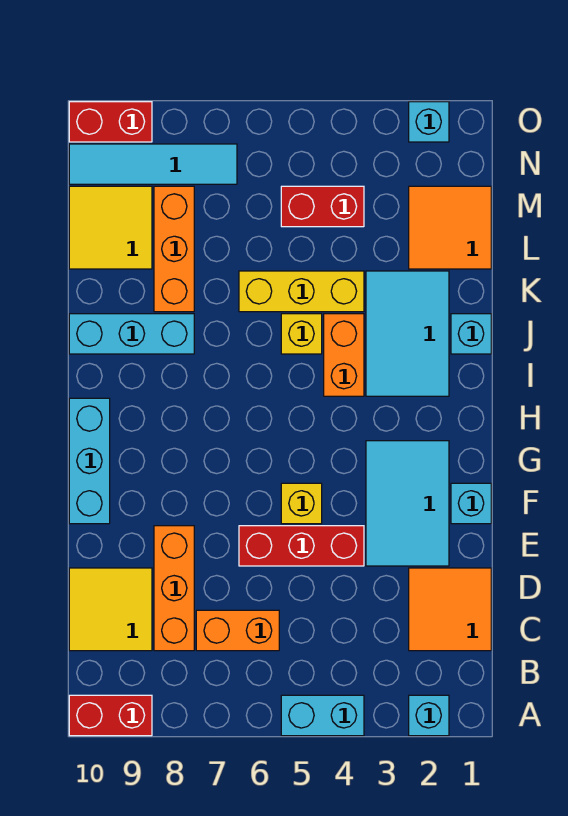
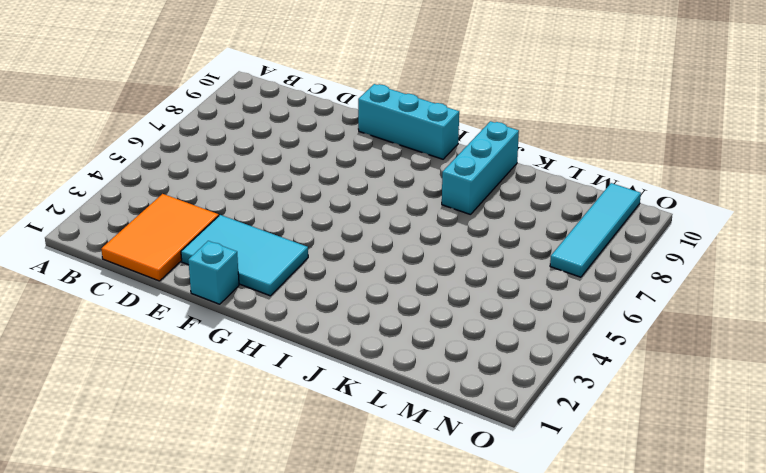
orange tile C1:D3 level 1 -> orange tile C1:D2 level 1
none -> cyan brick A2 level 1
none -> cyan brick A4:A5 level 1
none -> red brick A9:A10 level 1

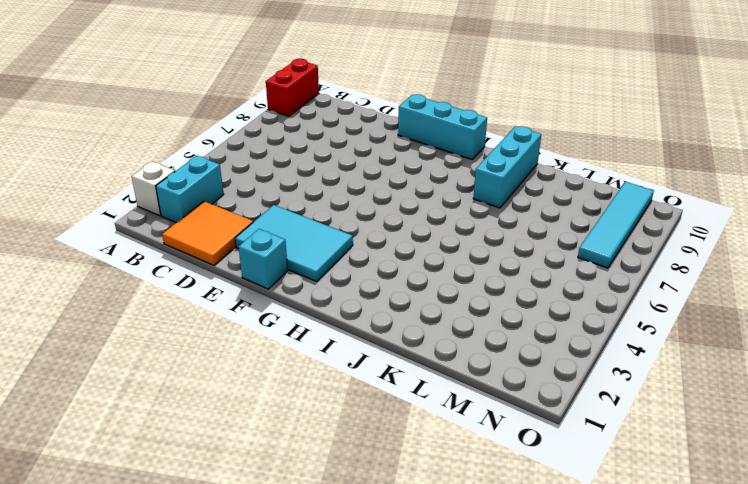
white brick A2 level 1 -> cyan brick A2 level 1
cyan brick B2:B3 level 1 -> cyan brick A4:A5 level 1
none -> orange brick C6:C7 level 1
none -> orange brick C8:E8 level 1
none -> yellow tile C9:D10 level 1

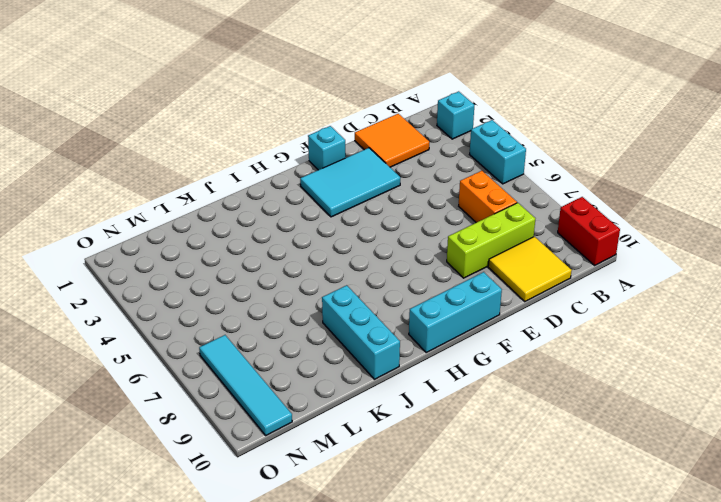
lime brick C8:E8 level 1 -> orange brick C8:E8 level 1
none -> red brick E4:E6 level 1
none -> yellow brick F5 level 1
none -> cyan tile I2:K3 level 1

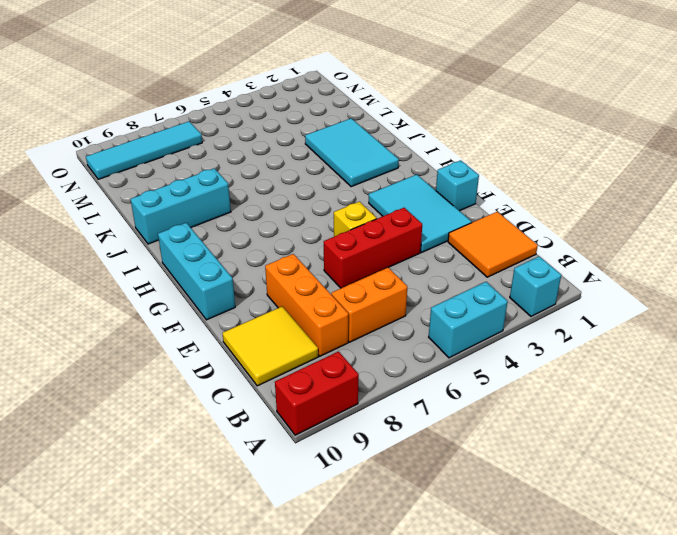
none -> orange brick I4:J4 level 1
none -> cyan brick J1 level 1
none -> yellow brick J5 level 1

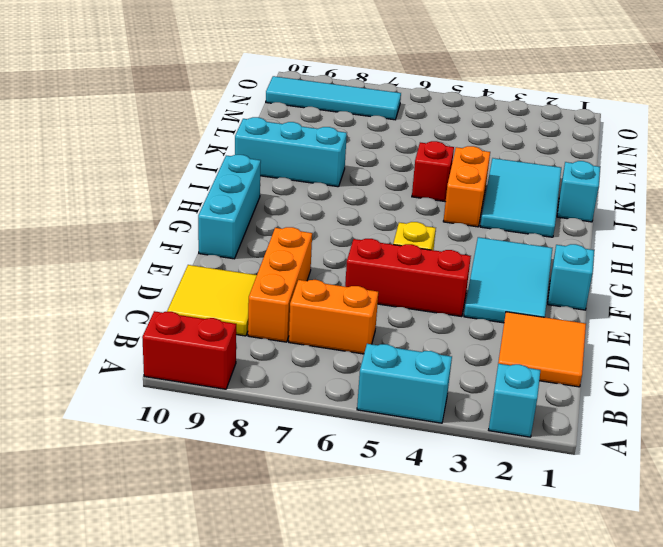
red brick J5 level 1 -> yellow brick J5 level 1
none -> yellow brick K4:K6 level 1
none -> orange brick K8:M8 level 1
none -> orange tile L1:M2 level 1

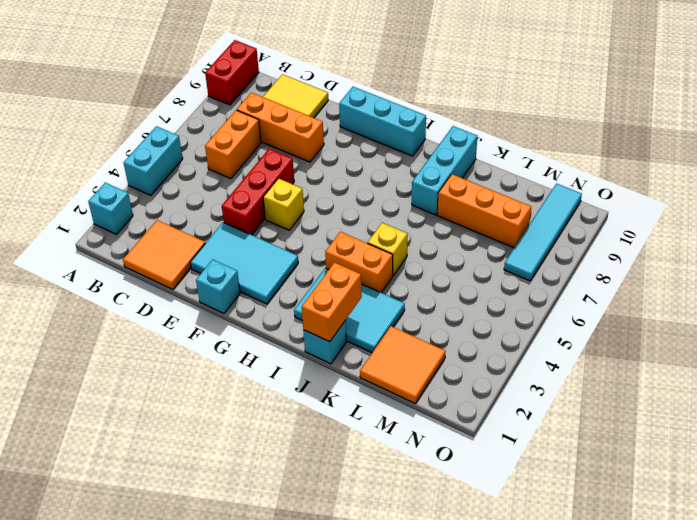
orange brick J1:J2 level 2 -> none
none -> yellow brick K4:K6 level 1
none -> yellow tile L9:M10 level 1
none -> red brick M4:M5 level 1

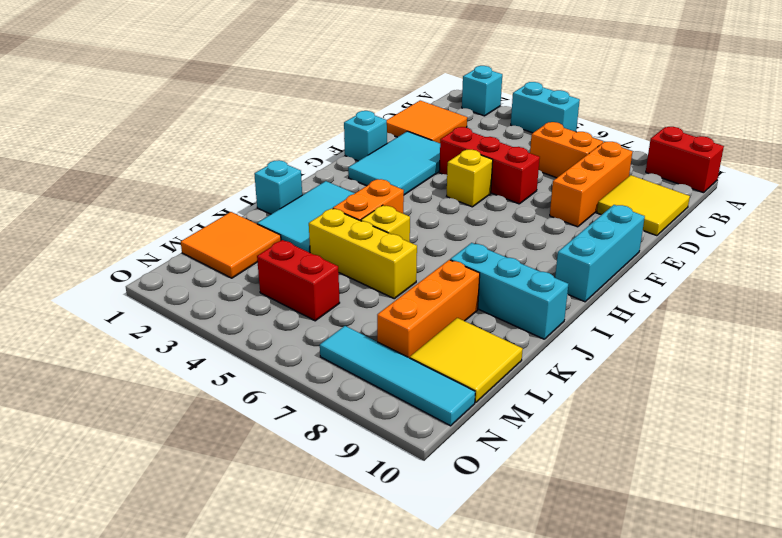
none -> cyan brick O2 level 1
none -> red brick O9:O10 level 1

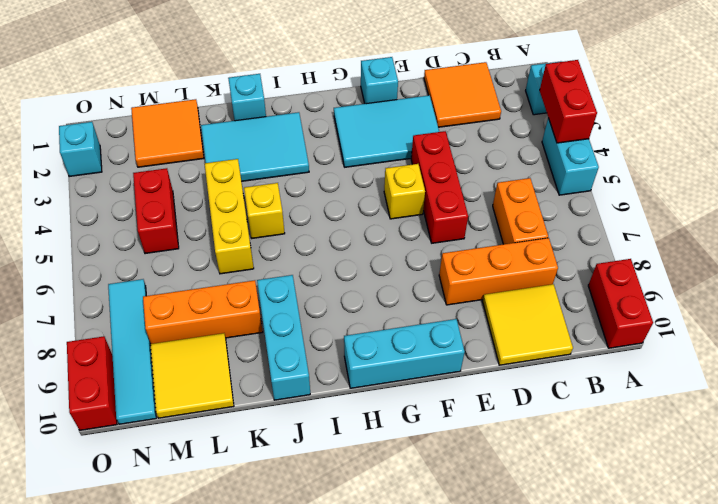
red brick A3:A4 level 2 -> none
none -> orange brick I4:J4 level 1

